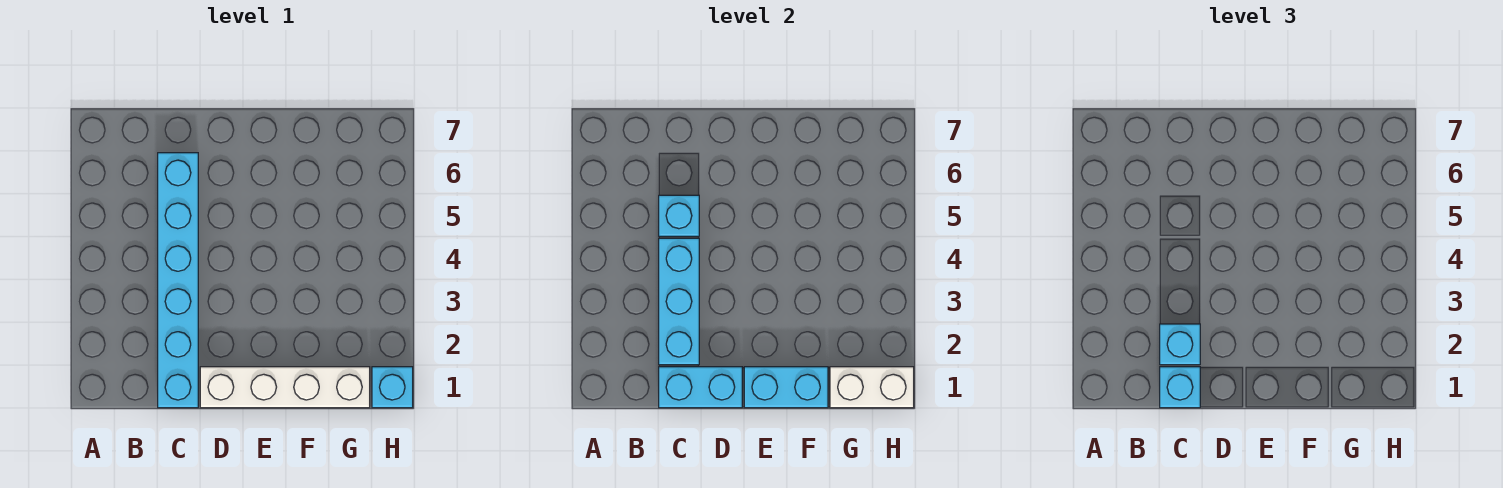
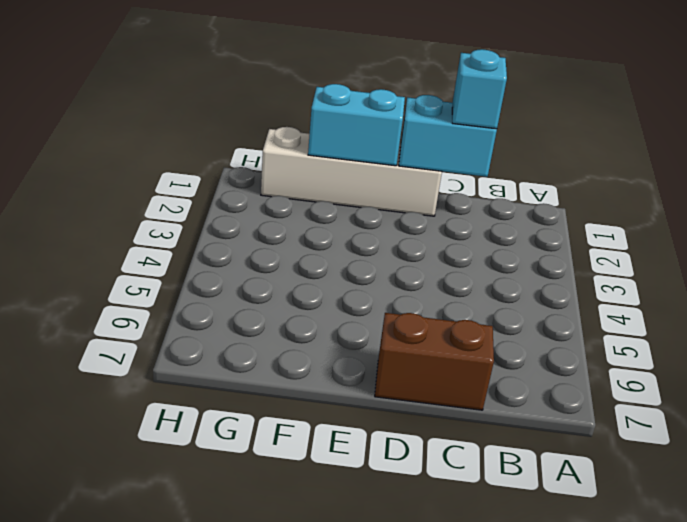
brown brick C7:D7 level 1 -> none
none -> cyan brick C1:C6 level 1
none -> cyan brick H1 level 1

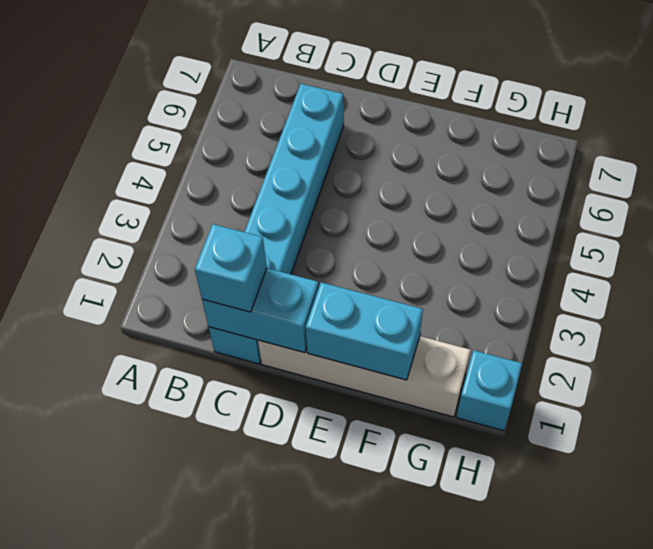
none -> cyan brick C2:C4 level 2
none -> cyan brick C5 level 2

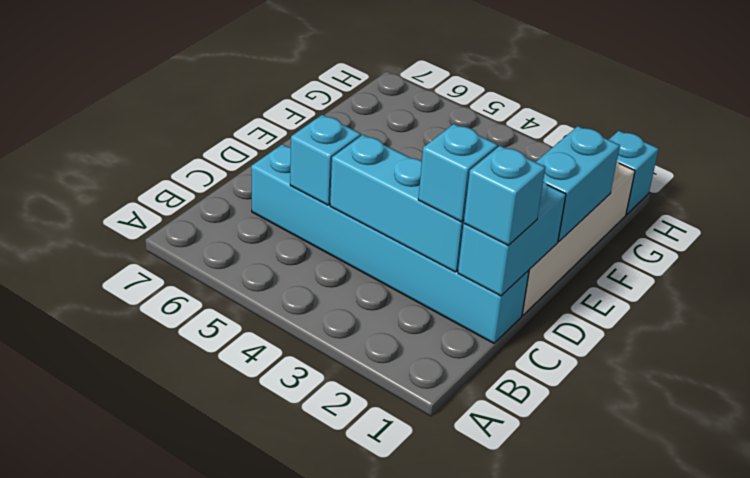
none -> white brick G1:H1 level 2

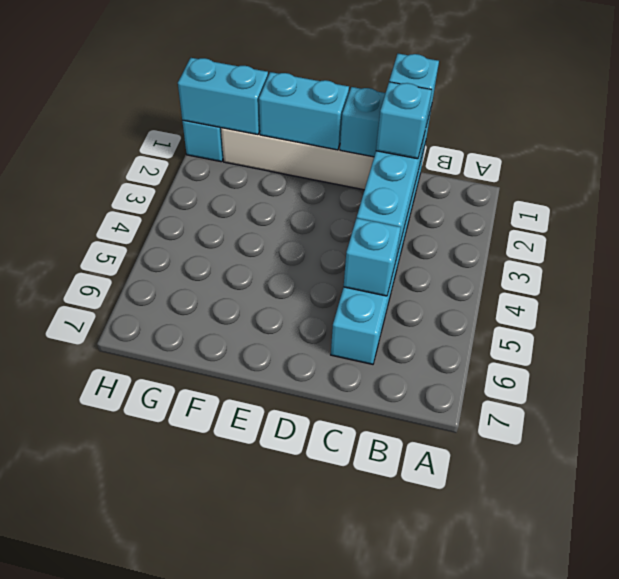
cyan brick G1:H1 level 2 -> white brick G1:H1 level 2

